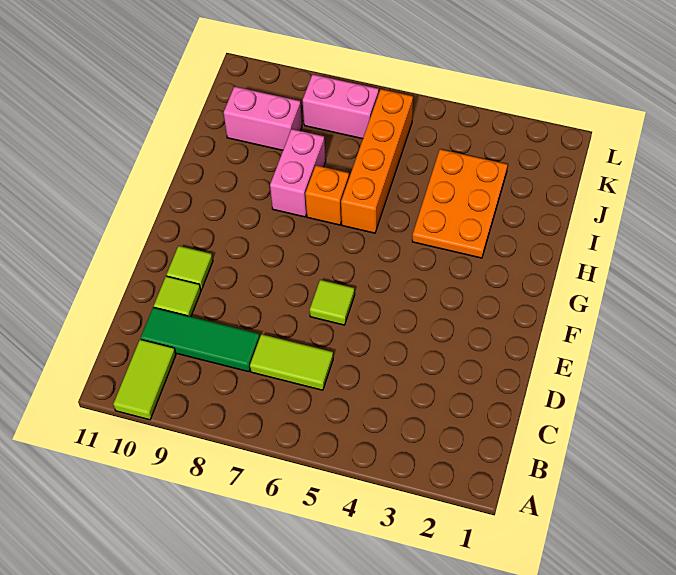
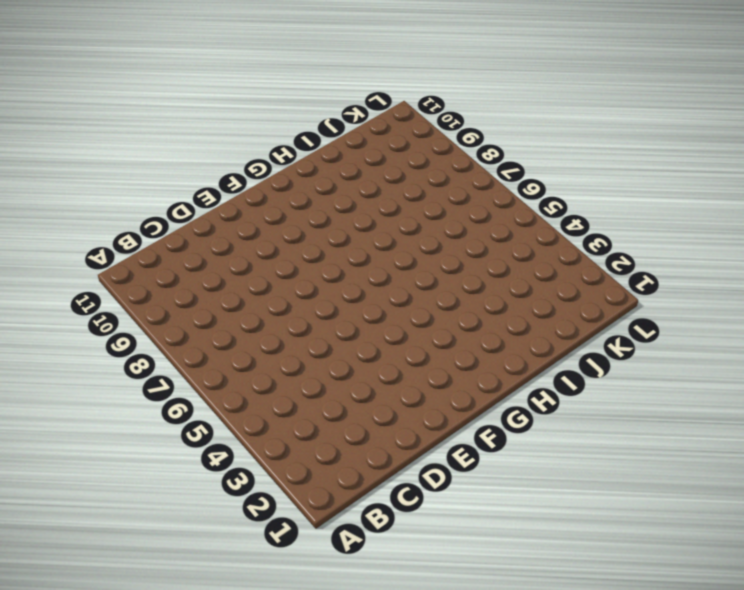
none -> lime tile A10:B10 level 1
none -> lime tile C6:C7 level 1
none -> green tile C8:C10 level 1

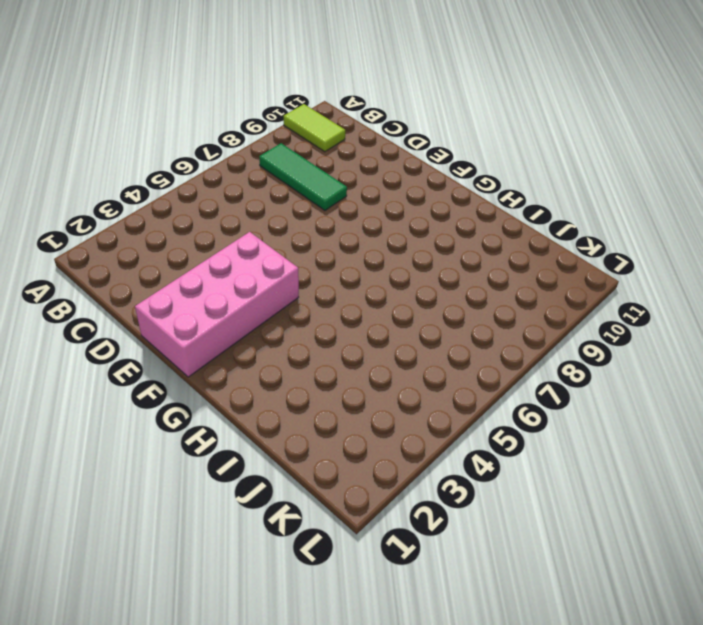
green tile B8:D8 level 1 -> green tile C8:C10 level 1
pink brick E1:F4 level 1 -> none
none -> lime tile C6:C7 level 1
none -> lime tile D10 level 1
none -> lime tile E6 level 1

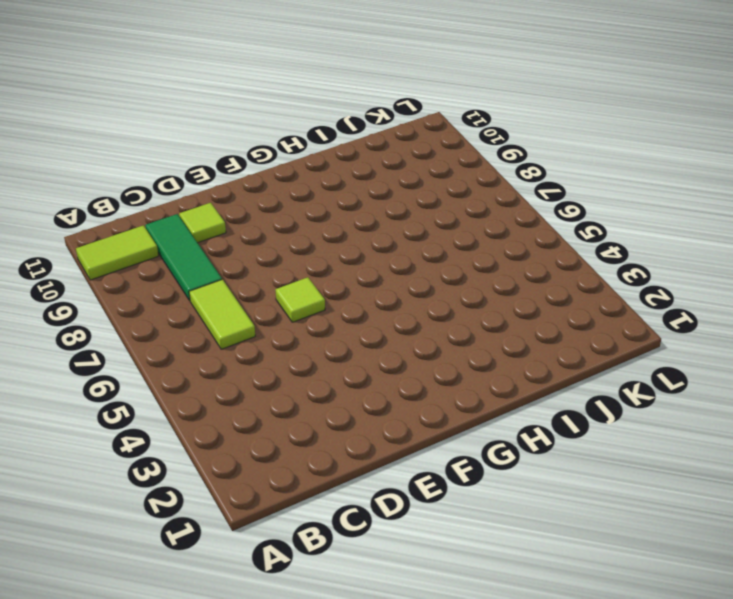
none -> lime tile E10 level 1
none -> orange plate H3:J4 level 1
none -> orange brick H6:K6 level 1

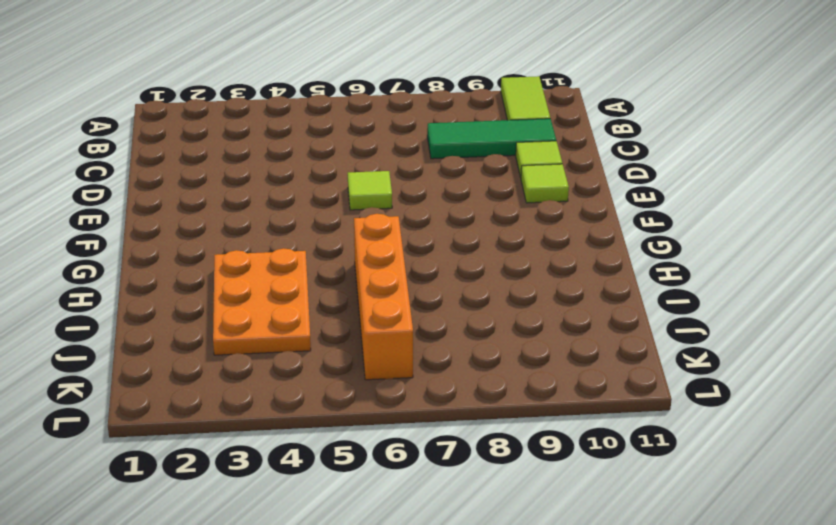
none -> lime tile C6:C7 level 1
none -> orange brick H7 level 1
none -> pink brick H8:I8 level 1

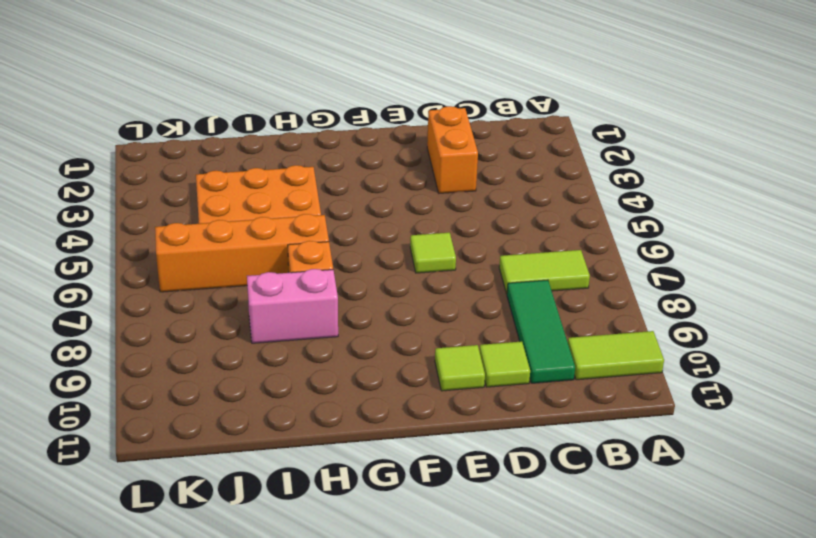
lime tile B7:C7 level 1 -> lime tile C6:C7 level 1
orange brick D2:D3 level 1 -> none
none -> pink brick J9:J10 level 1
none -> pink brick K7:K8 level 1

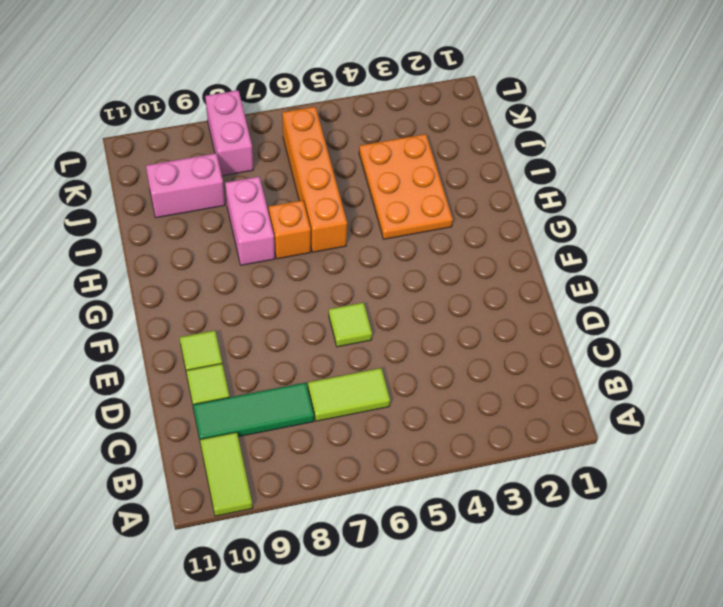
pink brick K8:L8 level 1 -> pink brick K7:K8 level 1

